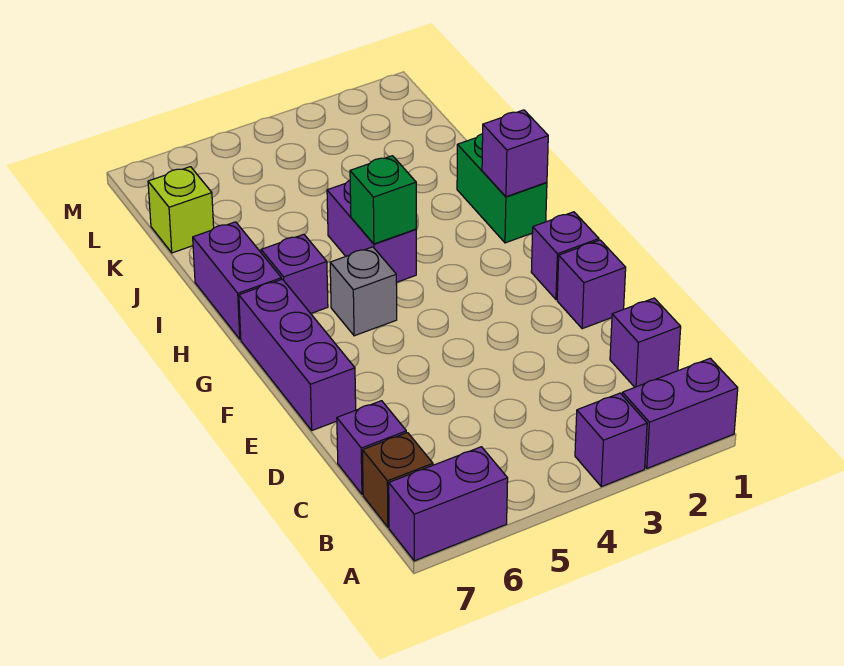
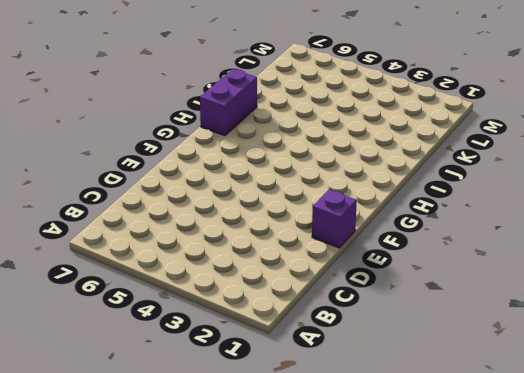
none -> purple brick A1:A2 level 1
none -> purple brick A3 level 1
none -> purple brick A6:A7 level 1

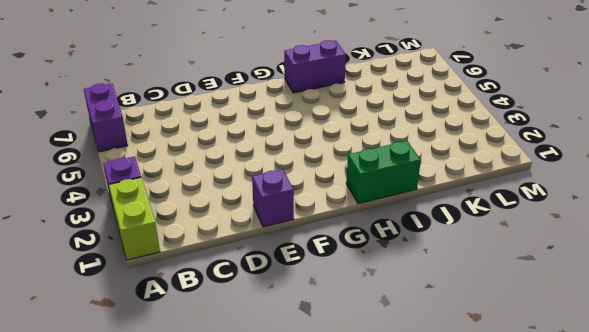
lime brick A1:A2 level 1 -> purple brick A1:A2 level 1
none -> brown brick B7 level 1
none -> purple brick C1 level 1
none -> purple brick C7 level 1

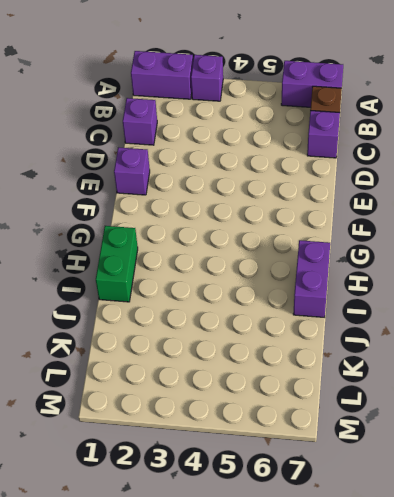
none -> purple brick E7:G7 level 1
none -> purple brick F1 level 1
none -> grey brick G5 level 1

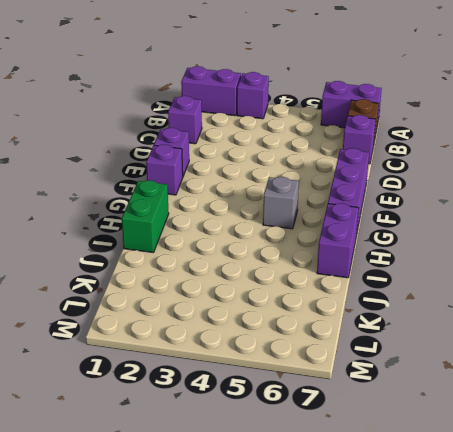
none -> purple brick H4:I4 level 1
none -> purple brick H6 level 1
none -> lime brick K7 level 1

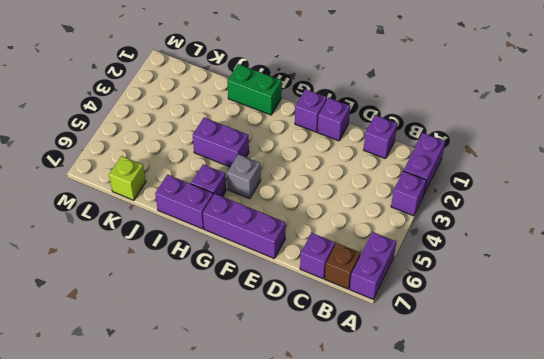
none -> purple brick H1 level 2
none -> green brick H4 level 2

